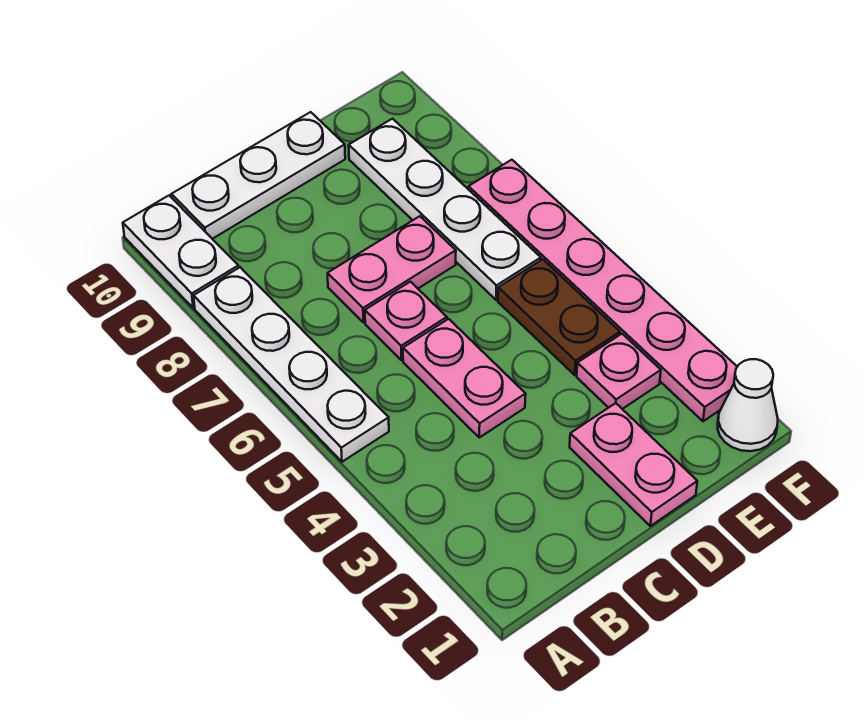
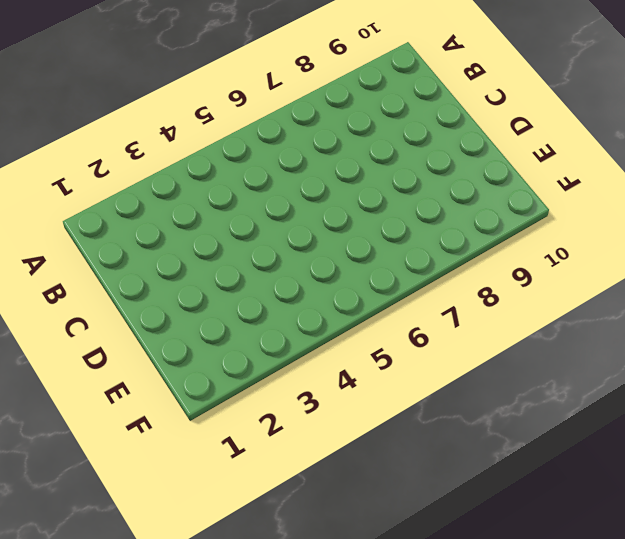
none -> white plate A5:A8 level 1
none -> white plate A9:A10 level 1
none -> white plate B10:D10 level 1

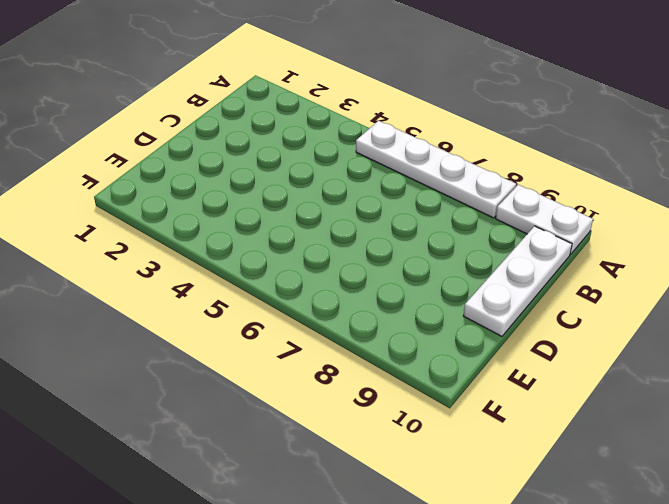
none -> pink plate C4:C5 level 1
none -> pink plate C6 level 1
none -> pink plate C7:D7 level 1

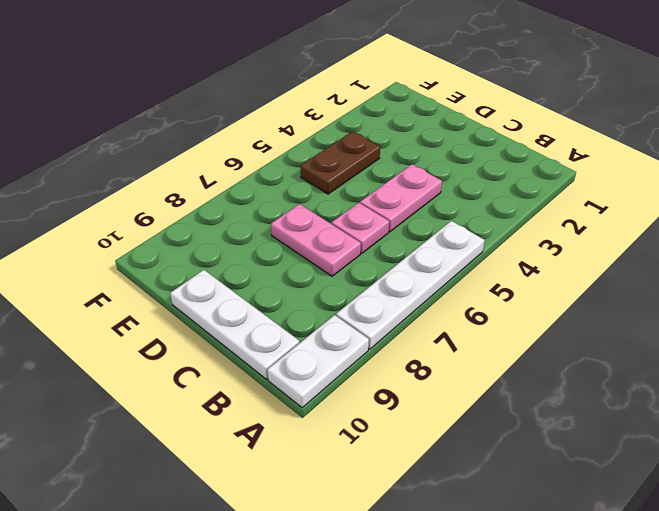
none -> pink plate D1:D2 level 1
none -> pink plate E3 level 1
none -> white plate E6:E9 level 1

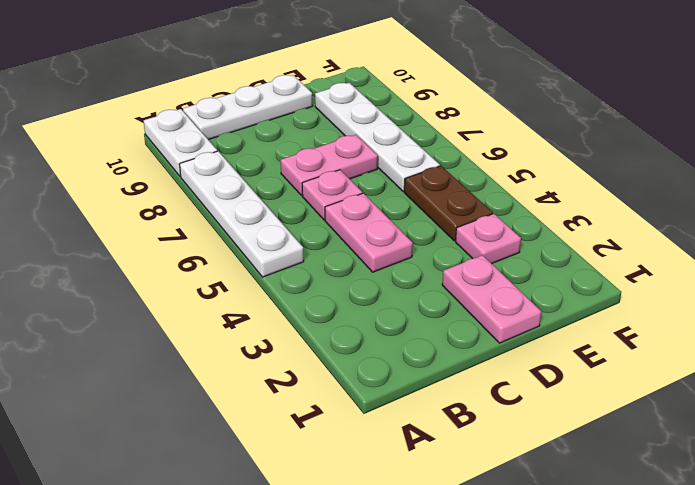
none -> white cone F1 level 1
none -> pink plate F2:F7 level 1

